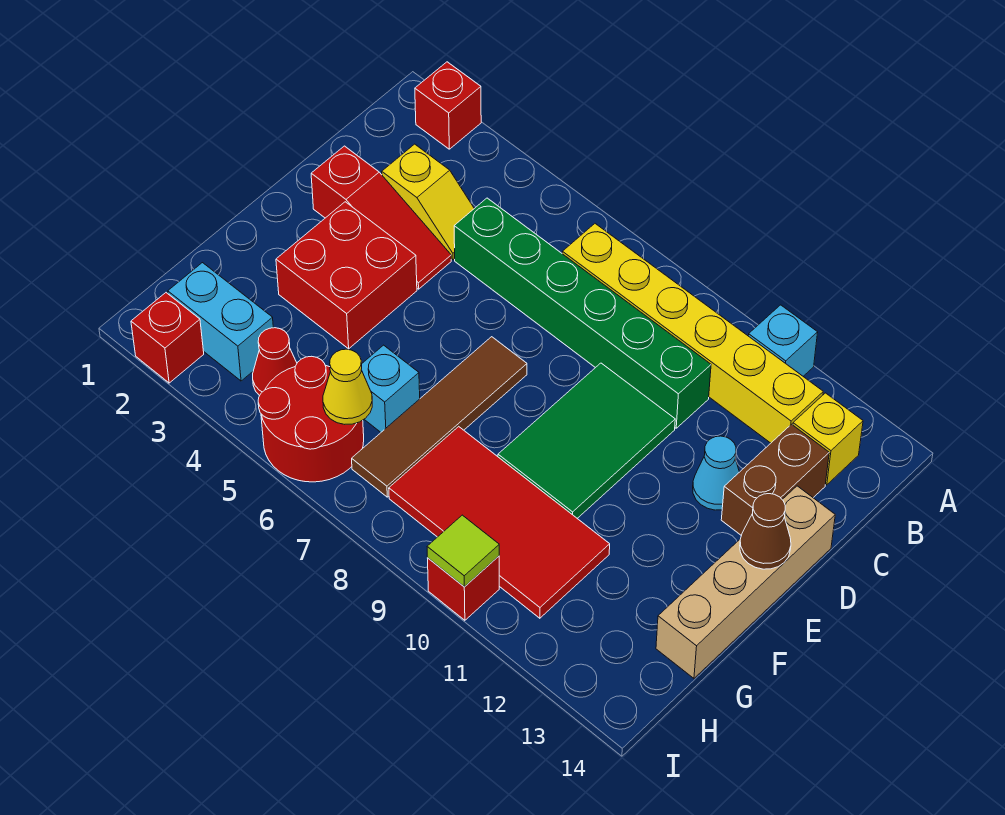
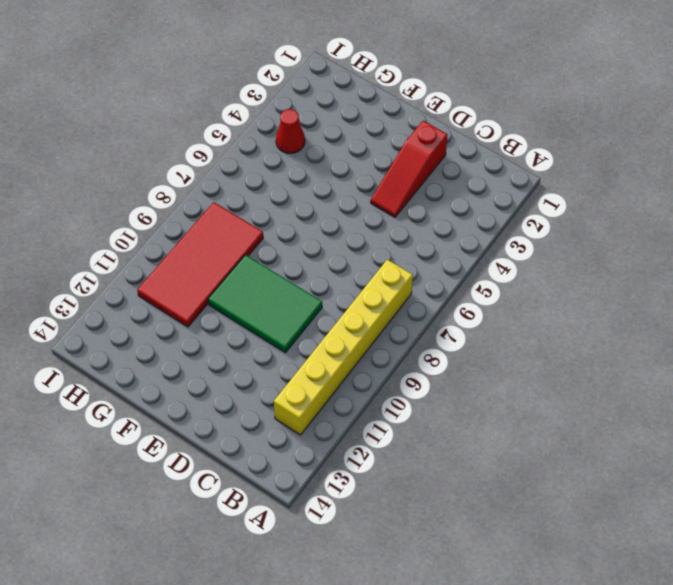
none -> red brick A2 level 1
none -> cyan brick A11 level 1
none -> yellow brick B13 level 1

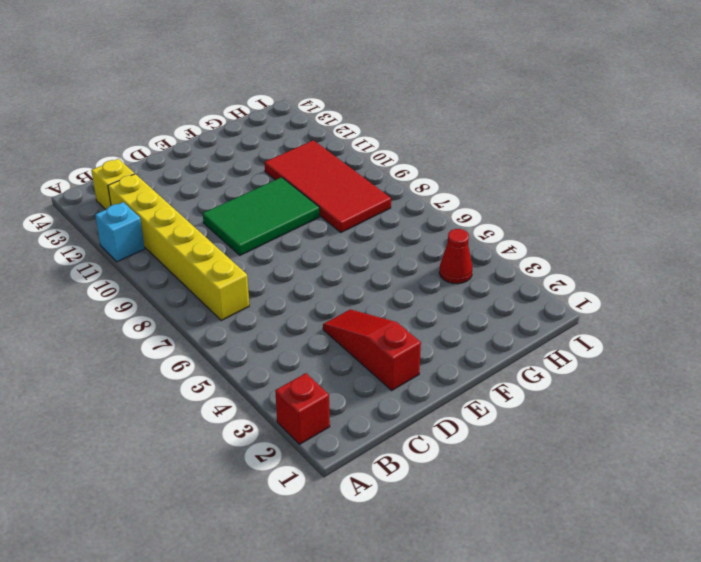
none -> yellow slope C3:C4 level 1 top 3
none -> green brick C5:C10 level 1
none -> brown brick C13:D13 level 1

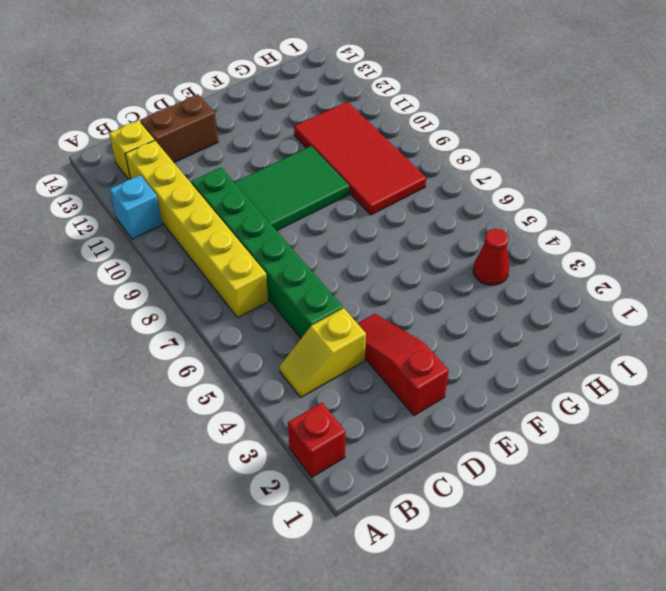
yellow slope B4:C4 level 1 top C -> yellow slope C3:C4 level 1 top 3
none -> cyan cone D12 level 1
none -> tan brick D14:G14 level 1
none -> red brick E3:F4 level 1

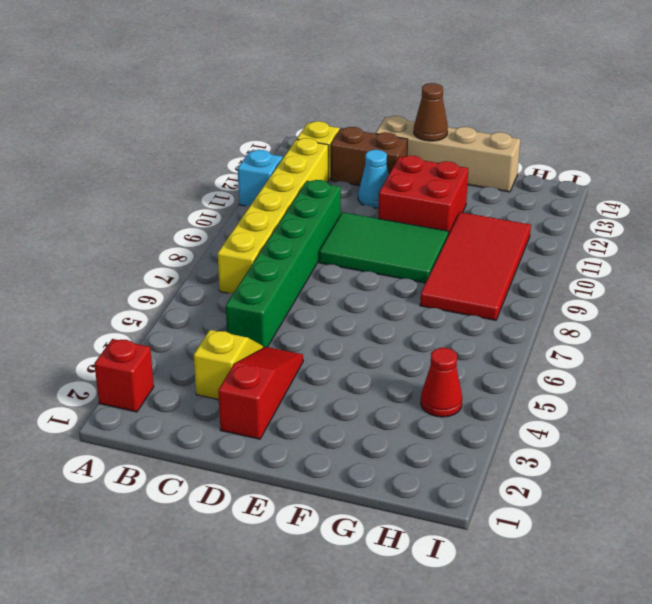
red brick E11:F12 level 1 -> red brick E3:F4 level 1
none -> brown tile E7:H7 level 1
none -> cyan brick G6 level 1
none -> cyan brick H2:H3 level 1

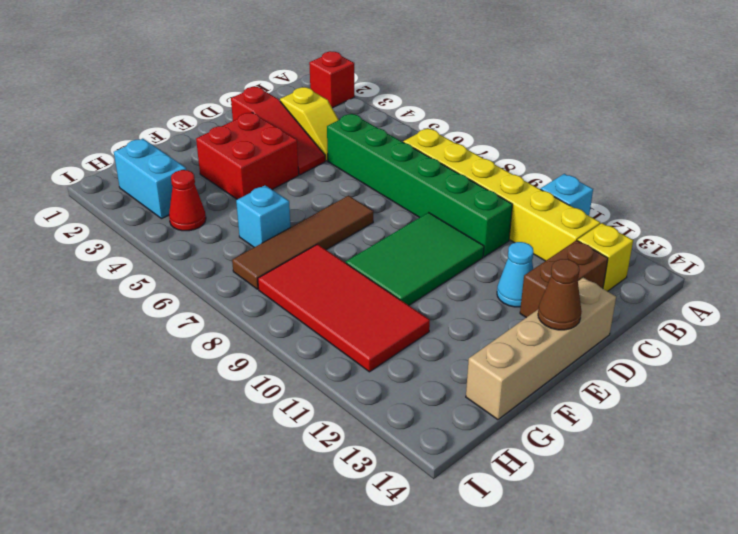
none -> red round brick H5:I6 level 1
none -> red brick I2 level 1
none -> red brick I10 level 1

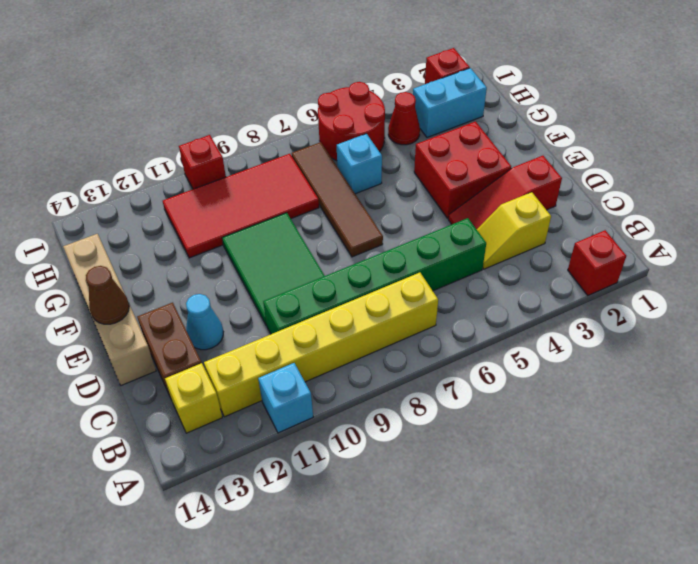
none -> yellow cone H6 level 2
none -> lime tile I10 level 2

